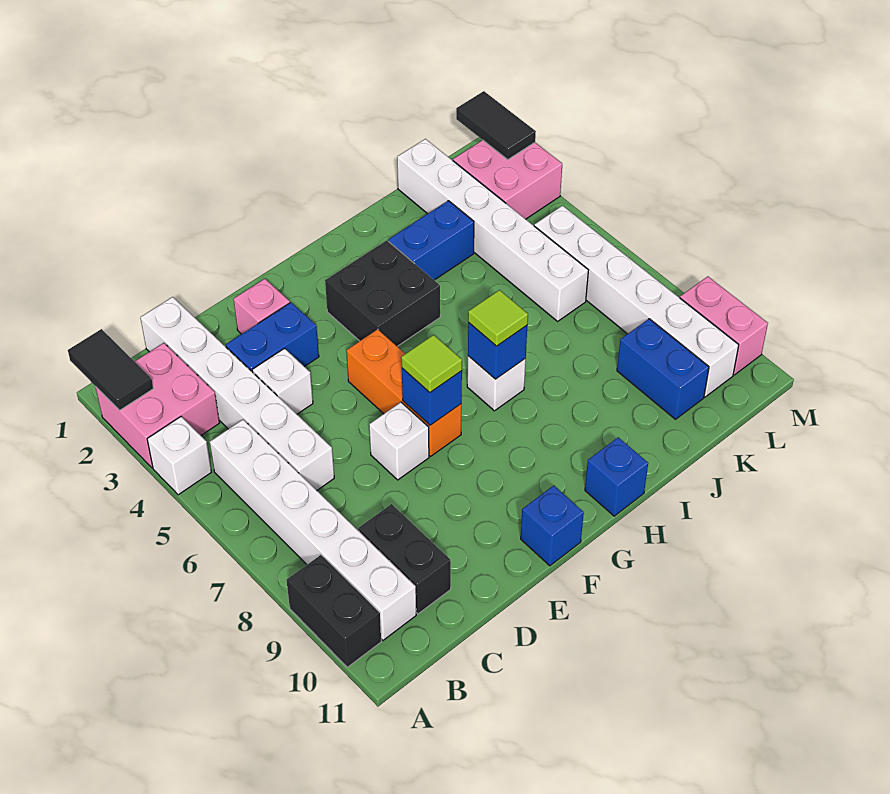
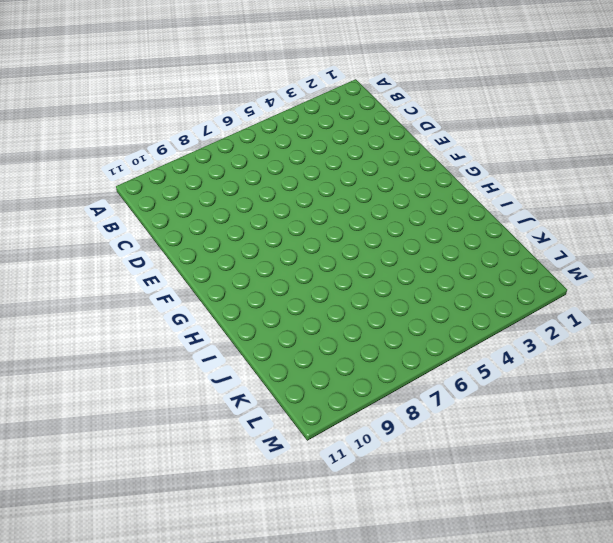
none -> pink brick A2:B3 level 1
none -> white brick A4 level 1
none -> black brick A9:A10 level 1

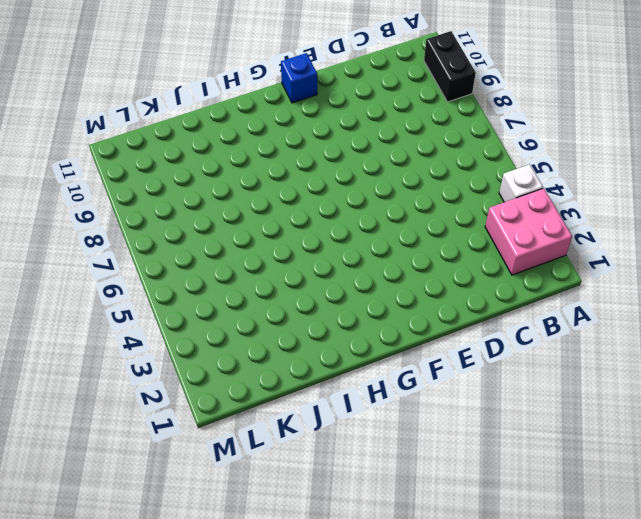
none -> white brick B5:B10 level 1
none -> white brick C1:C6 level 1
none -> black brick C9:C10 level 1

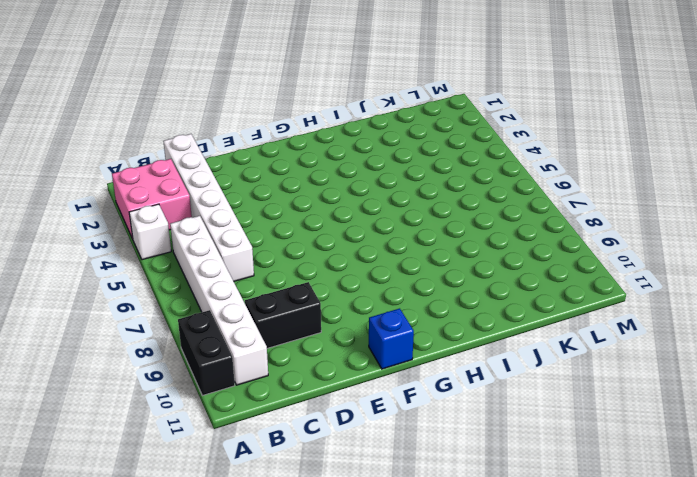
black brick C9:D9 level 1 -> black brick C9:C10 level 1
none -> blue brick D3:E3 level 1
none -> white brick D4 level 1
none -> pink brick E2 level 1

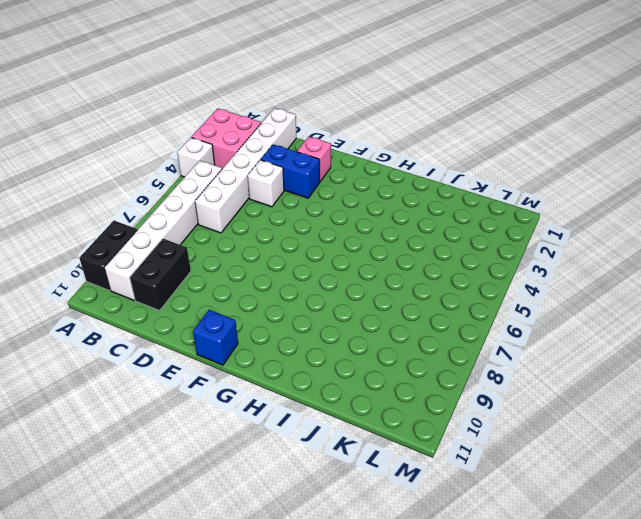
none -> white brick E7 level 1
none -> orange brick F5:F7 level 1
none -> black brick G3:H4 level 1

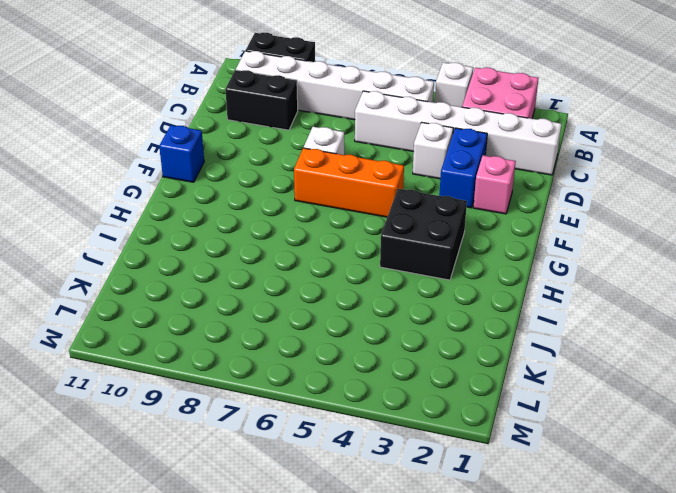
none -> white brick H7 level 1
none -> blue brick H11 level 1
none -> blue brick I3:J3 level 1

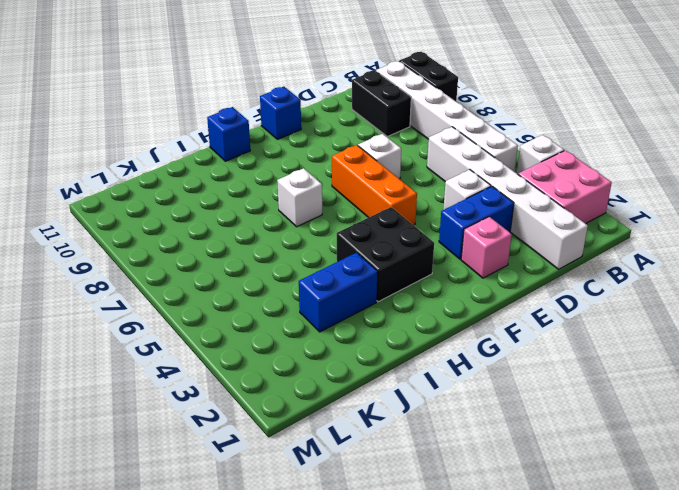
none -> white brick K1:K6 level 1
none -> blue brick K9:K10 level 1
none -> pink brick L2:M3 level 1

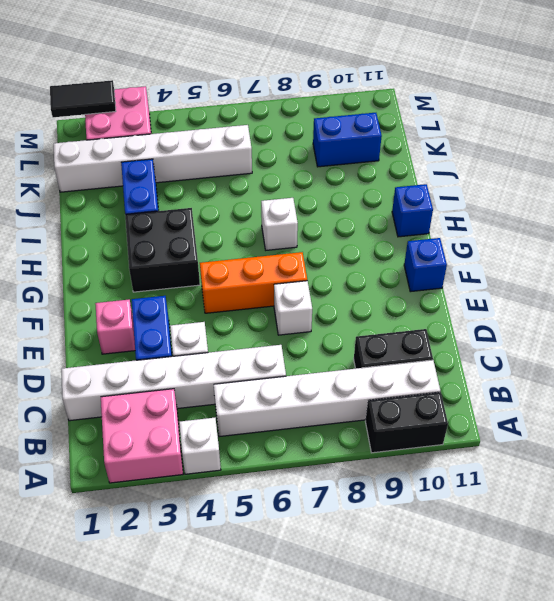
none -> white brick L5:L10 level 1
none -> pink brick M9:M10 level 1
none -> black tile A1:A2 level 2

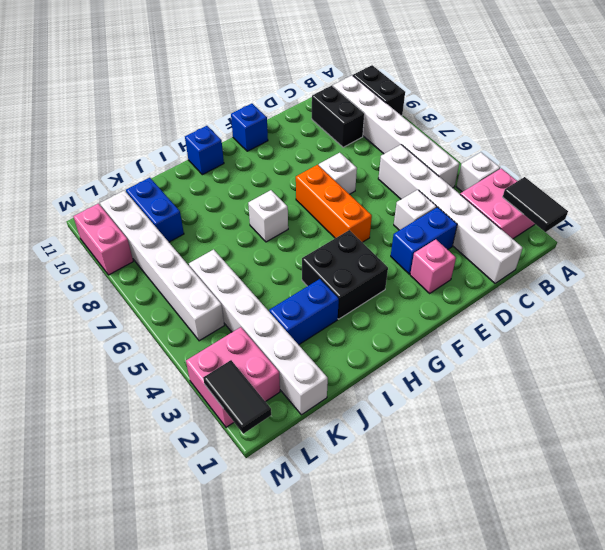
none -> blue brick F7 level 2
none -> blue brick H7 level 2
none -> lime tile F7 level 3

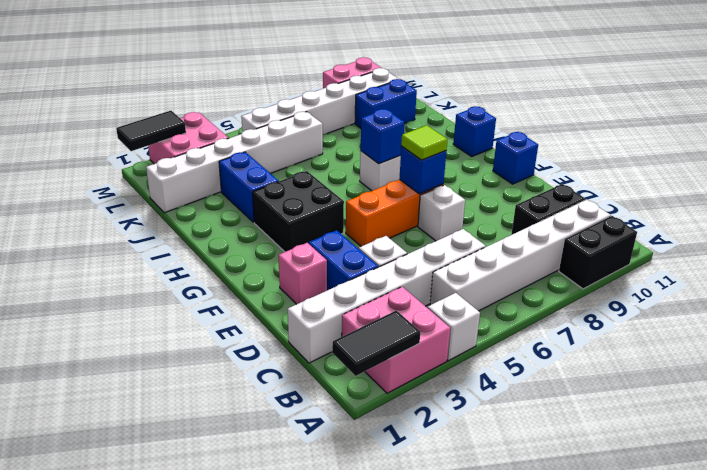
none -> lime tile H7 level 3

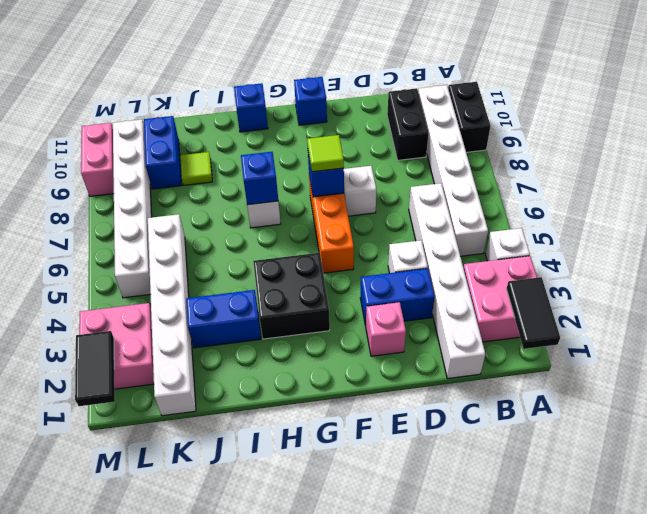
lime tile J9 level 1 -> lime tile H7 level 3

